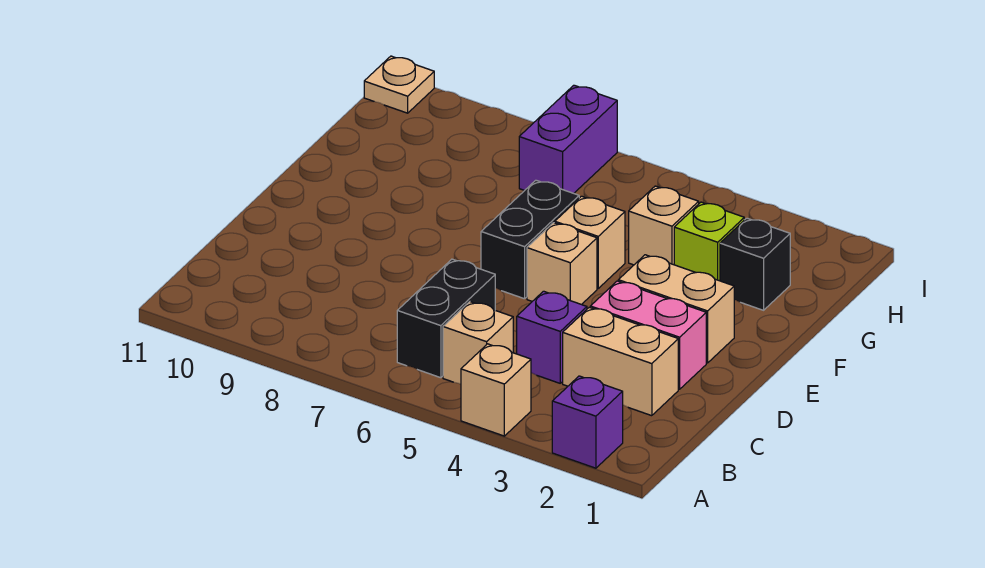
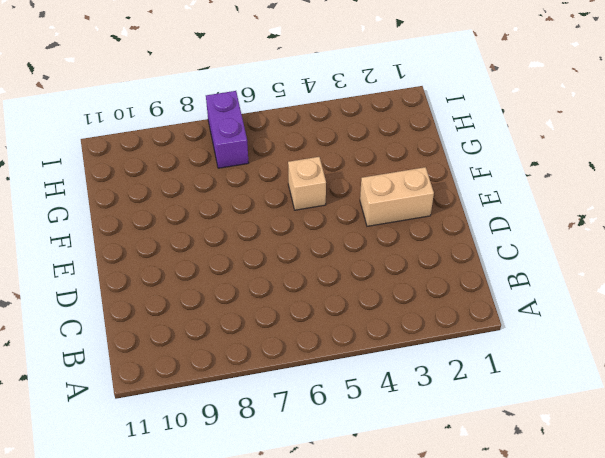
none -> purple brick A2 level 1
none -> tan brick A4 level 1
none -> tan brick B5 level 1

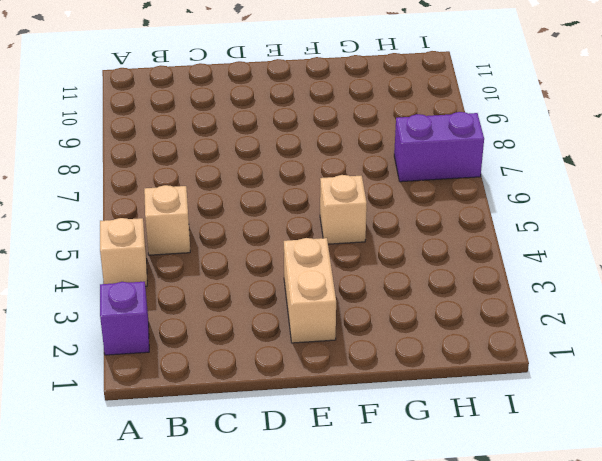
none -> black brick B6:C6 level 1
none -> tan brick C2:C3 level 1
none -> purple brick C4 level 1

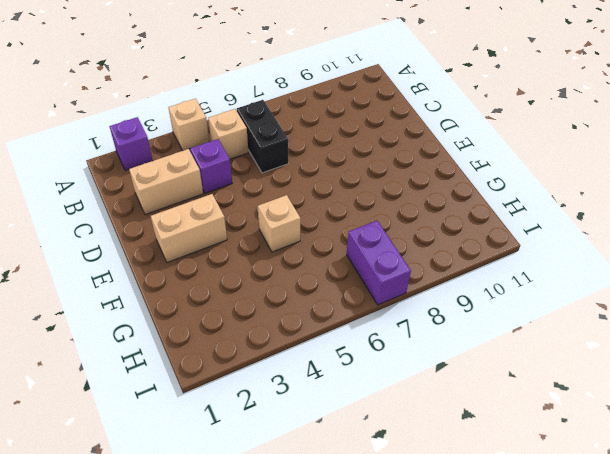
none -> pink brick D2:D3 level 1
none -> tan brick E5 level 1
none -> black brick E6:F6 level 1

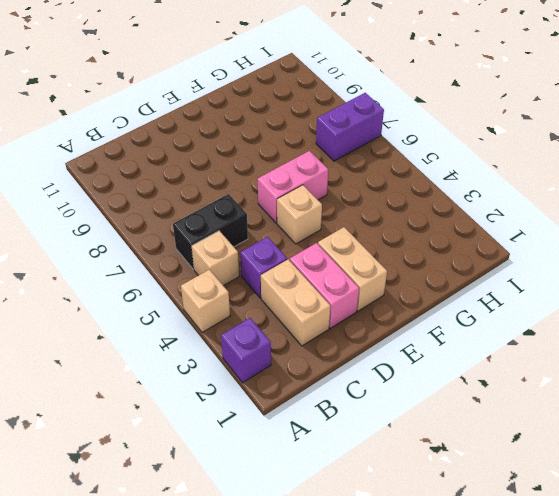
pink brick E6:F6 level 1 -> black brick E6:F6 level 1
none -> tan brick F5 level 1
none -> black brick G2 level 1
none -> lime brick G3 level 1

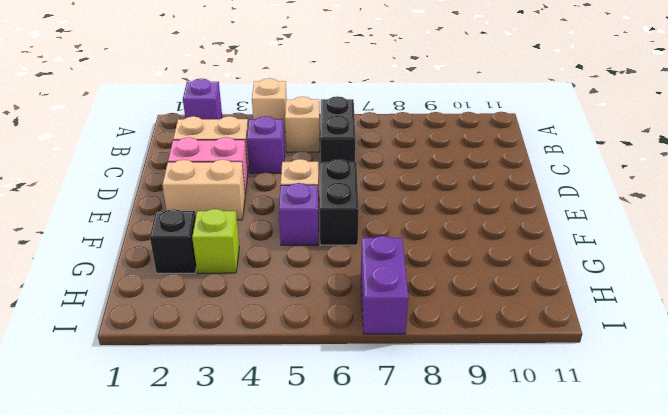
purple brick F5 level 1 -> tan brick F5 level 1
none -> tan brick G4 level 1
none -> tan plate I11 level 1

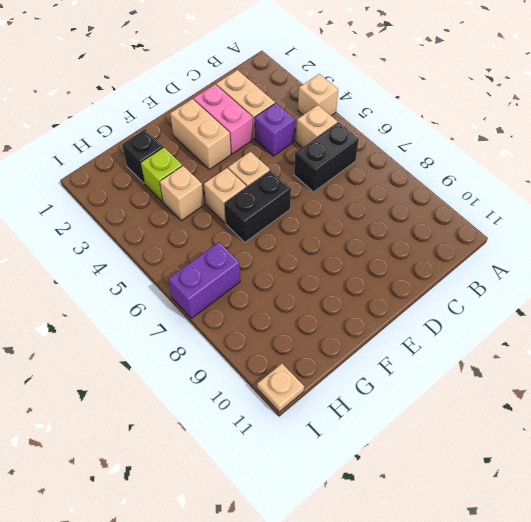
none -> purple brick A2 level 1

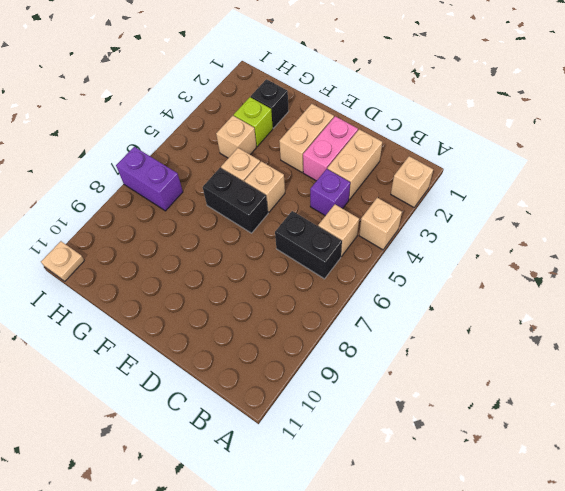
tan brick A2 level 1 -> purple brick A2 level 1

